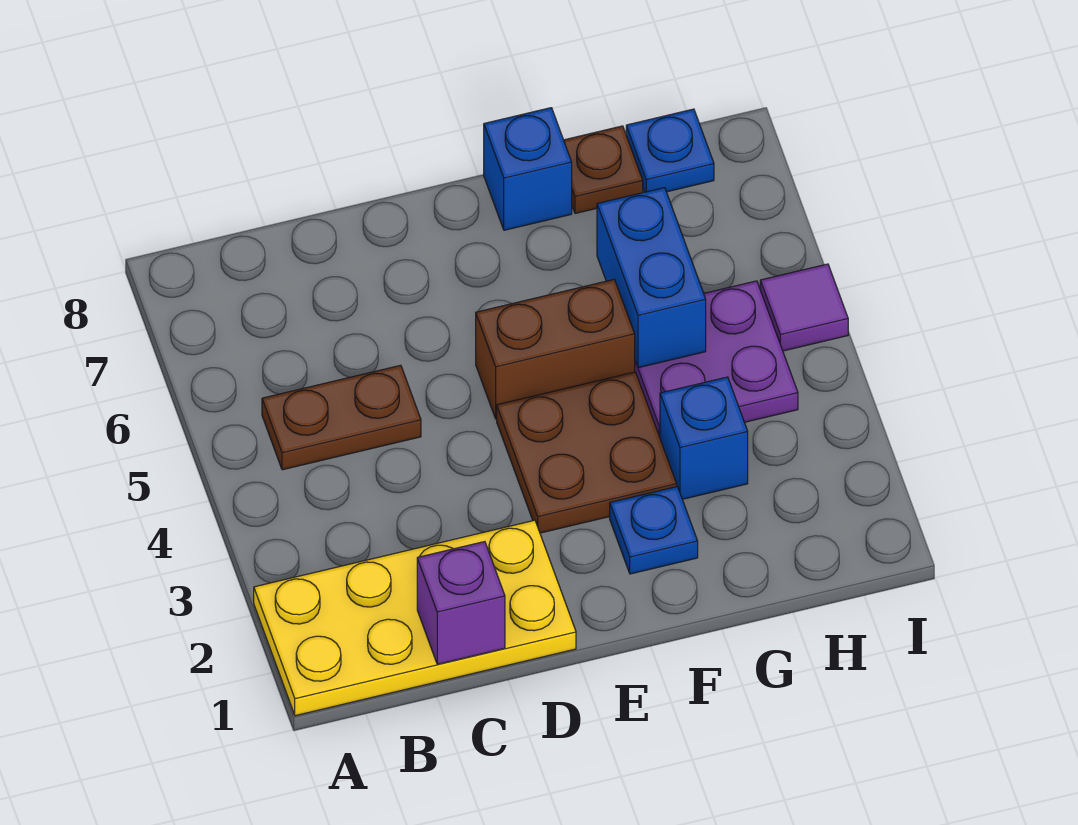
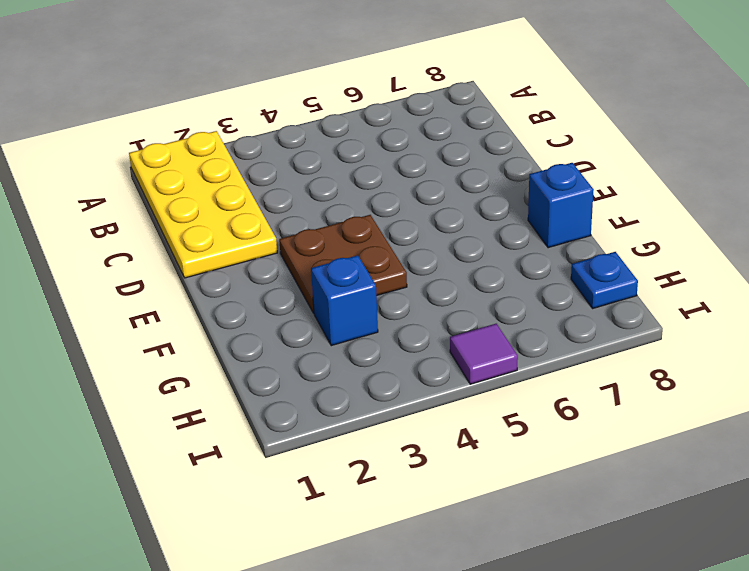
none -> brown plate B5:C5 level 1
none -> brown brick E5:F5 level 1
none -> blue plate F2 level 1

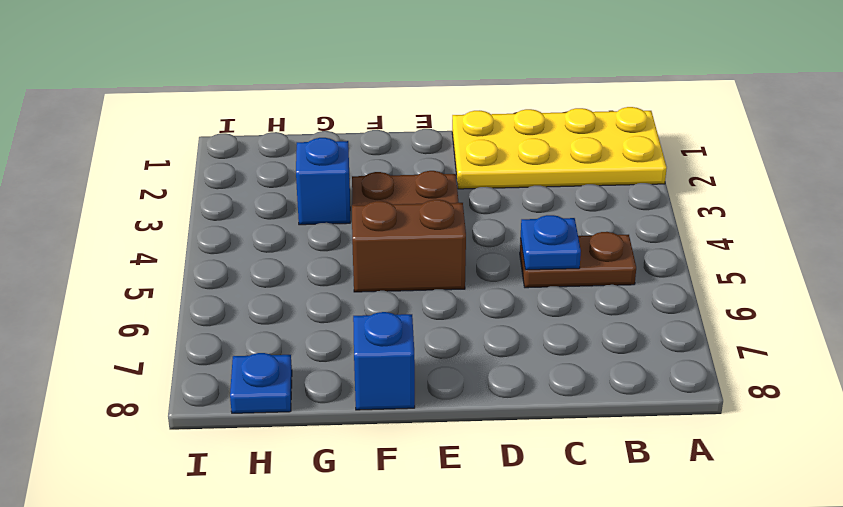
blue plate C5 level 2 -> blue plate F2 level 1
none -> purple plate G4:H5 level 1
none -> brown plate G8 level 1
none -> purple tile I5 level 1

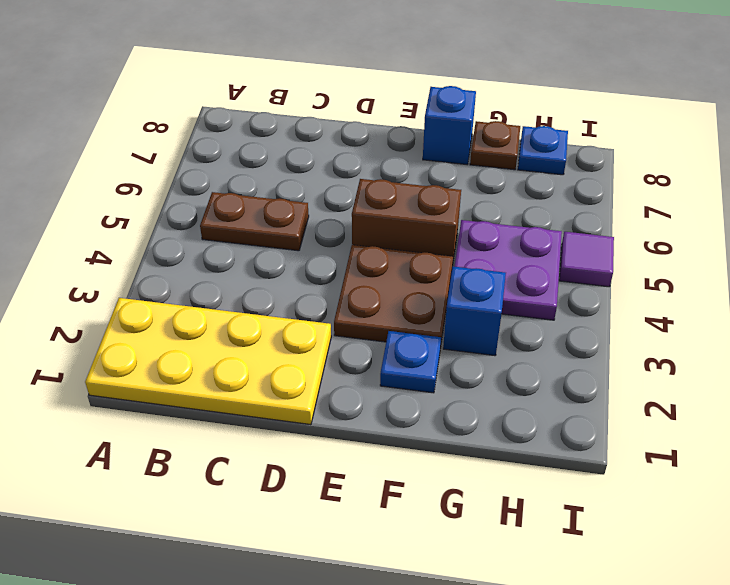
none -> purple brick C1 level 2
none -> blue brick G5:G6 level 2

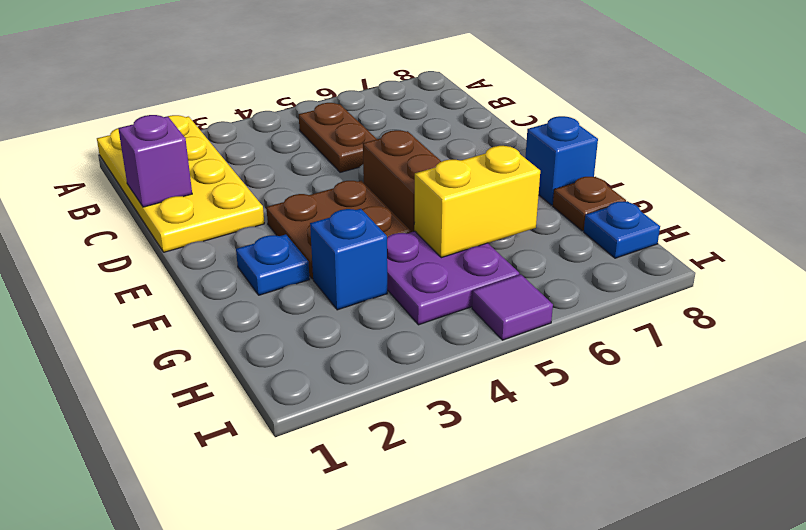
yellow brick G5:G6 level 2 -> blue brick G5:G6 level 2

